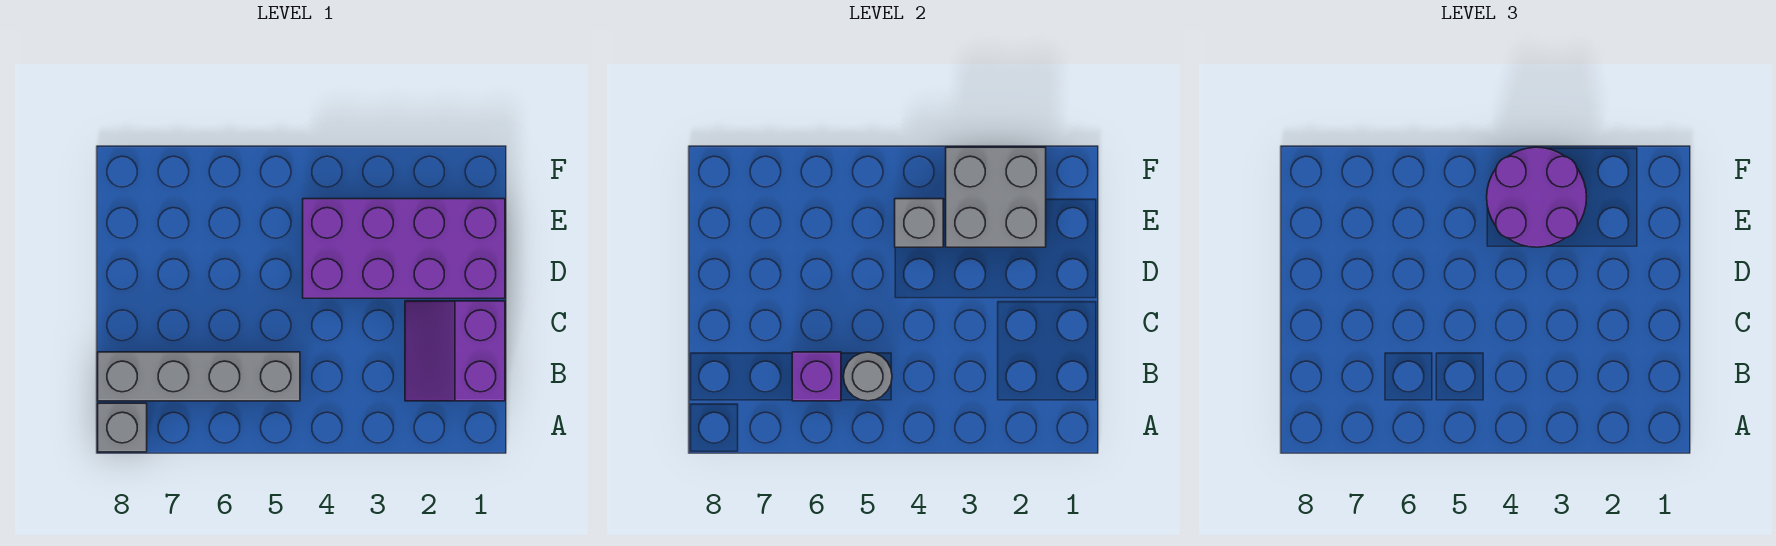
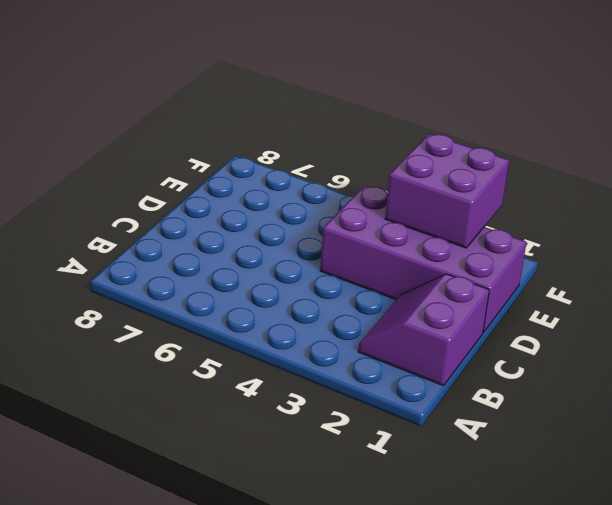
purple brick E2:F3 level 2 -> grey brick E2:F3 level 2
none -> grey brick A8 level 1
none -> grey brick B5:B8 level 1

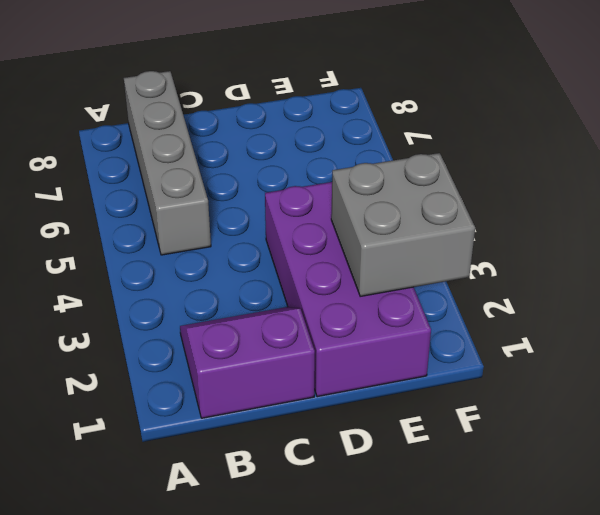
none -> grey brick A8 level 1
none -> grey round brick B5 level 2

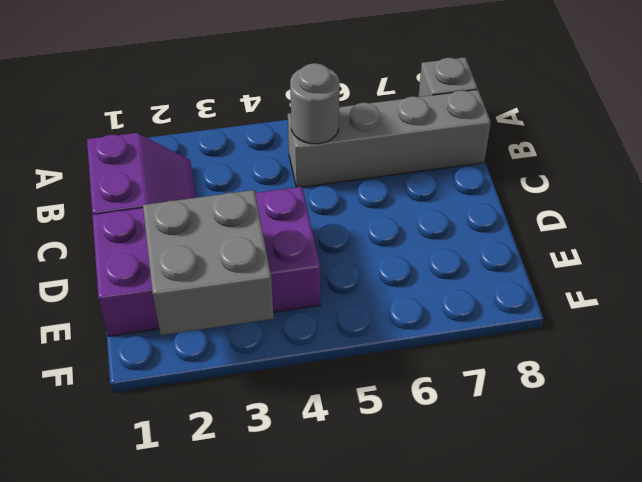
none -> purple brick B6 level 2
none -> grey brick E4 level 2

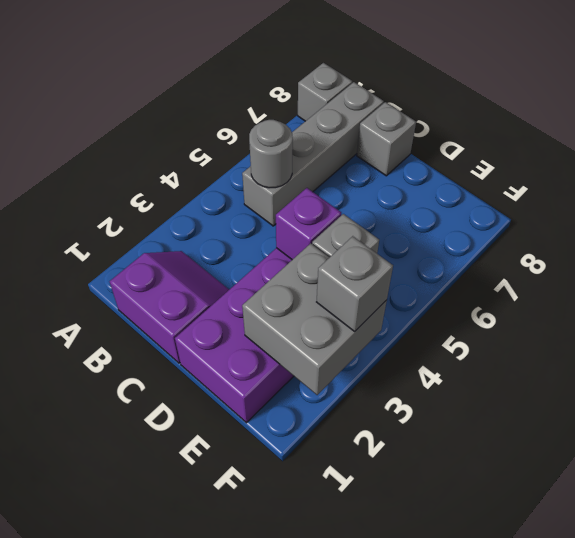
grey brick C8 level 1 -> none
purple brick D4 level 2 -> purple brick B6 level 2
grey brick F3 level 3 -> purple round brick E3:F4 level 3

